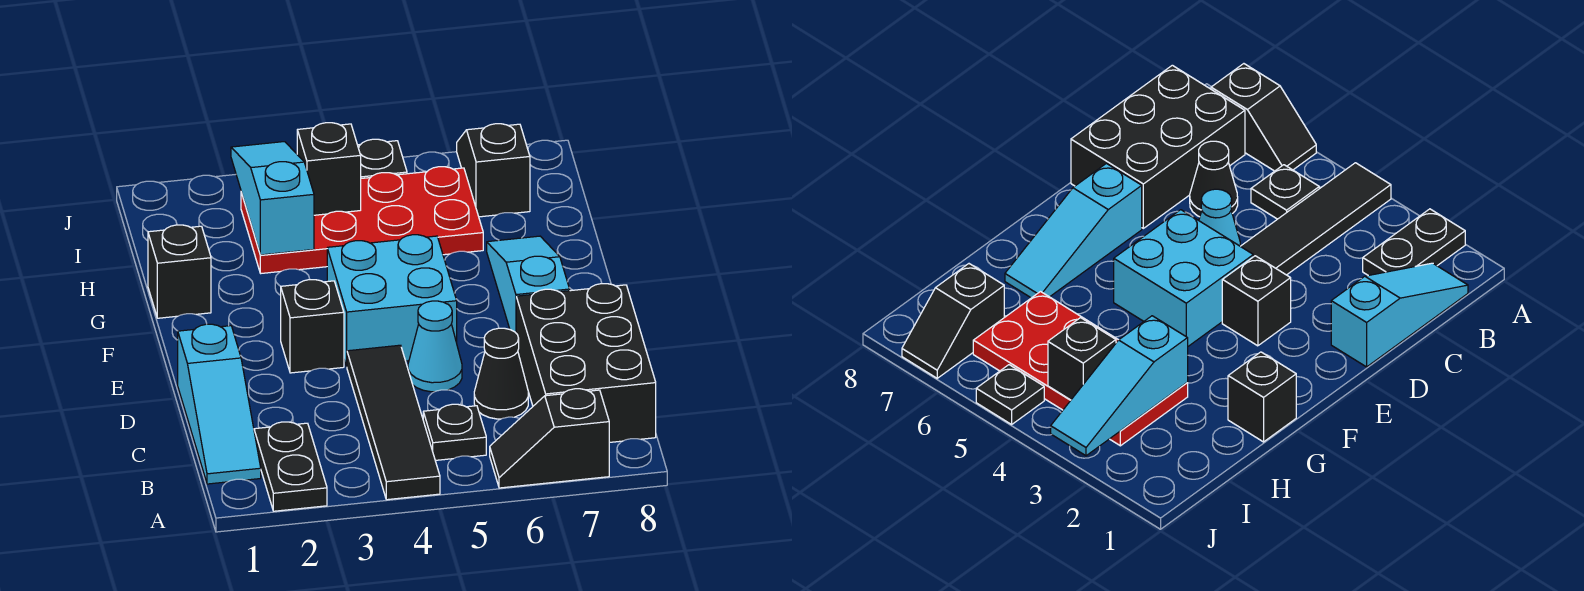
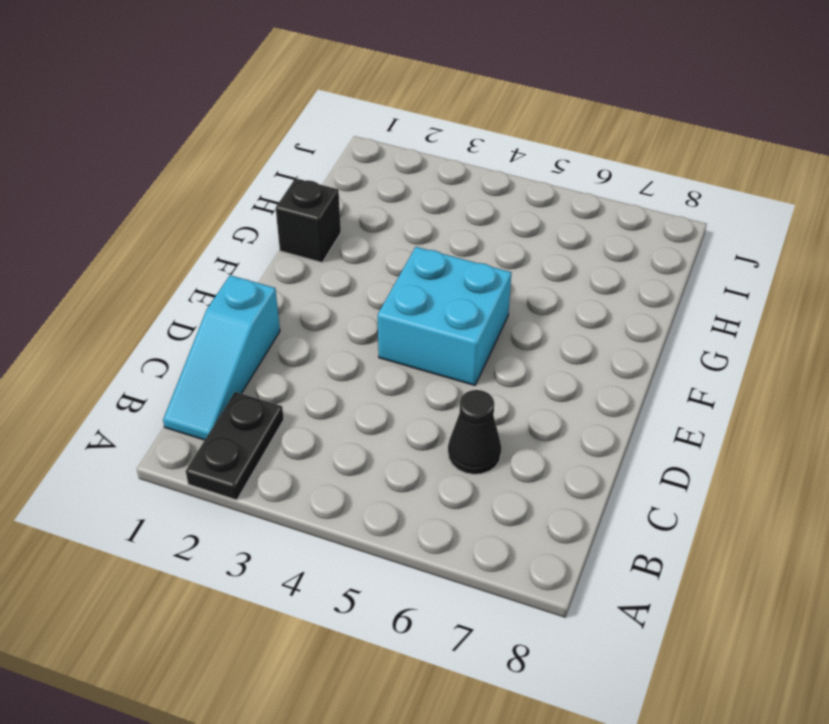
none -> black tile A4:D4 level 1
none -> black slope A6:A7 level 1 top 7
none -> black plate B5 level 1

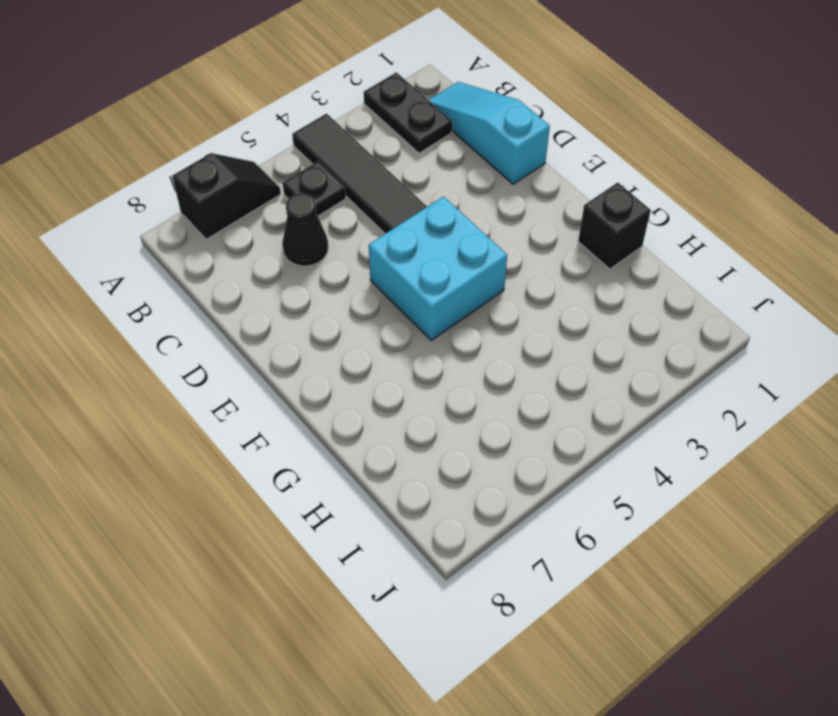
none -> black brick B7:D8 level 1
none -> cyan cone D5 level 1
none -> black brick E3 level 1

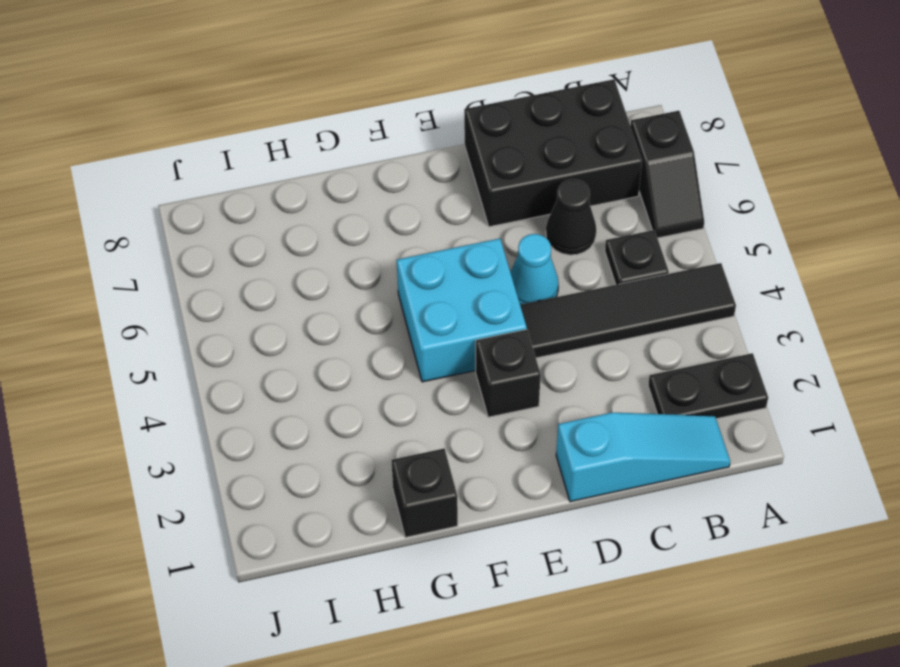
none -> cyan slope E7:G7 level 1 top E
none -> red plate H3:I6 level 1
none -> black slope I7:J7 level 1 top I

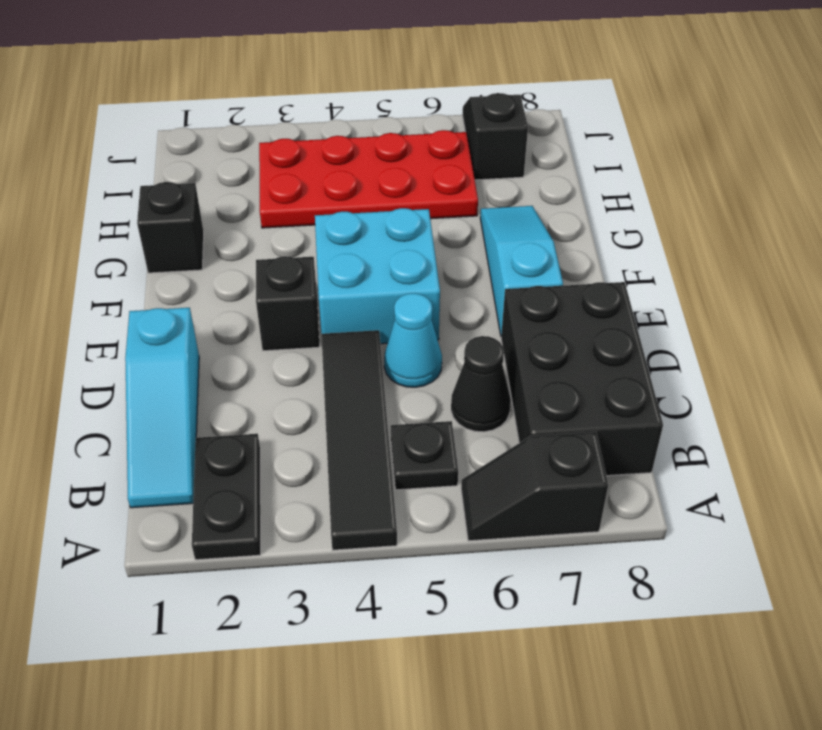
none -> black plate J5 level 1
none -> cyan slope H3:J3 level 2 top H
none -> black brick I4 level 2

